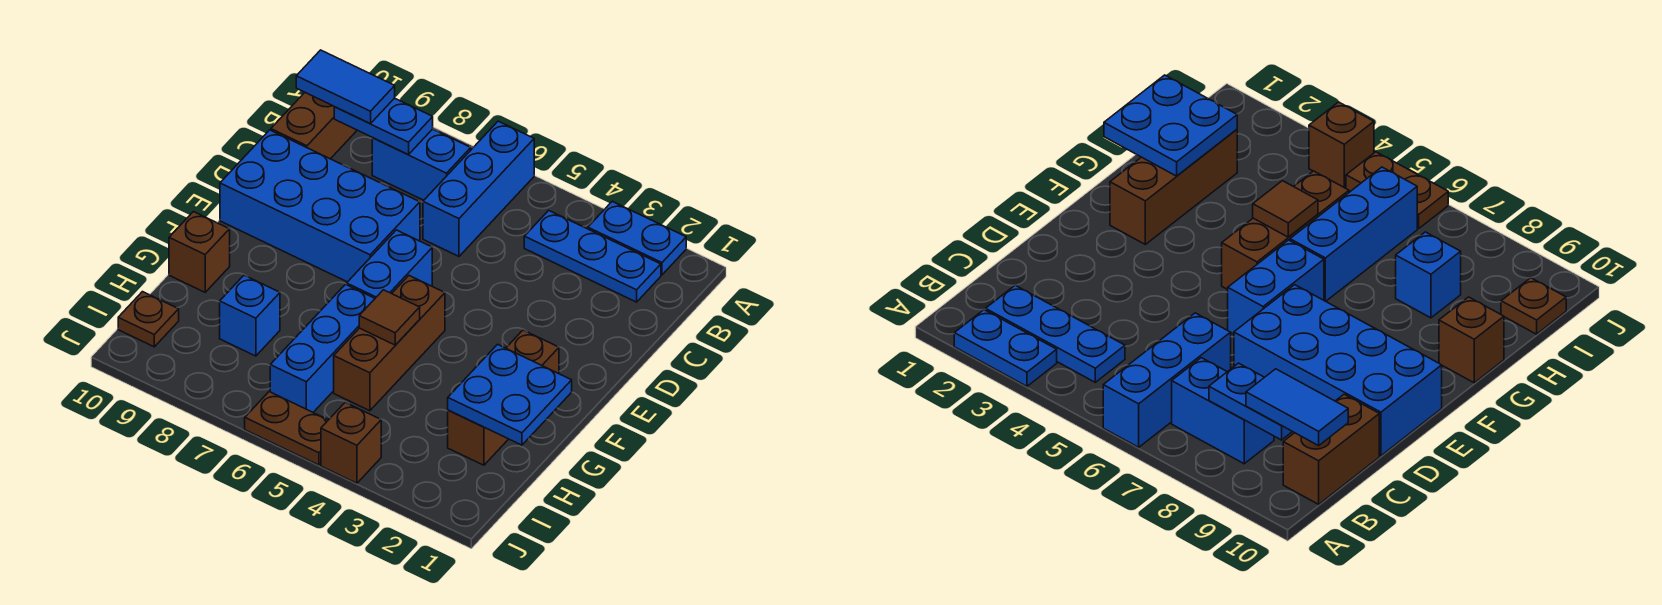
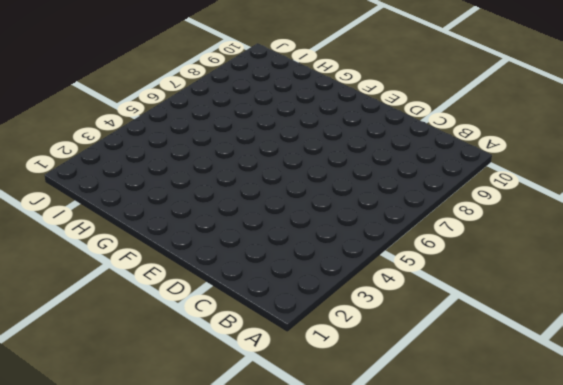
none -> blue plate A2:A3 level 1
none -> blue brick A6:C6 level 1
none -> blue plate B2:B4 level 1

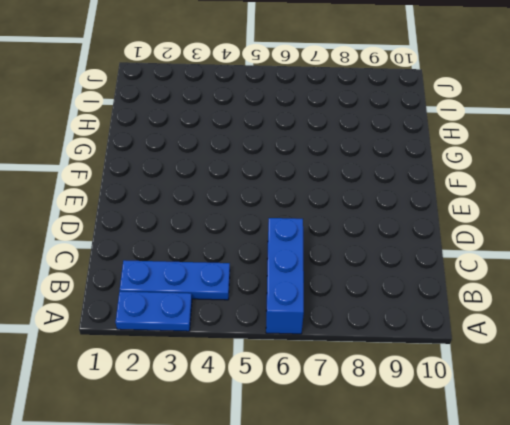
none -> blue brick B7:B8 level 1
none -> brown brick B10:C10 level 1
none -> blue brick D7:E10 level 1

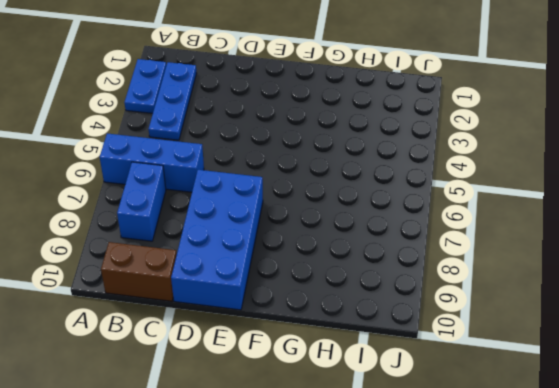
none -> blue brick E6:F6 level 1
none -> brown brick F2:H2 level 1
none -> brown brick F5:H5 level 1

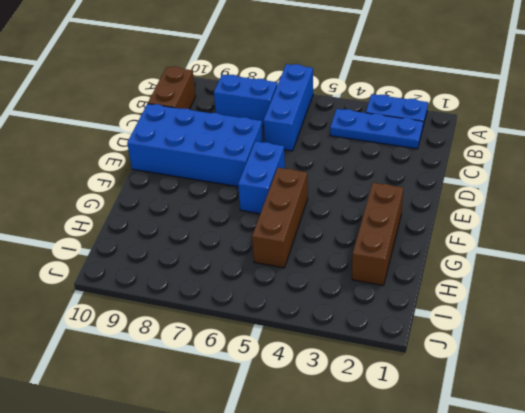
none -> blue brick G6:I6 level 1
none -> brown brick G10 level 1
none -> blue brick H8 level 1

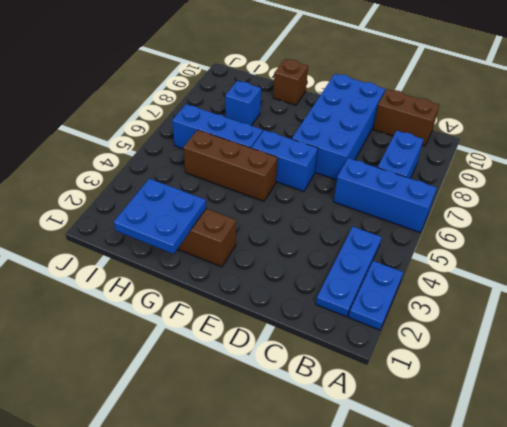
none -> brown plate I10 level 1
none -> brown brick J4 level 1
none -> brown plate J5:J6 level 1

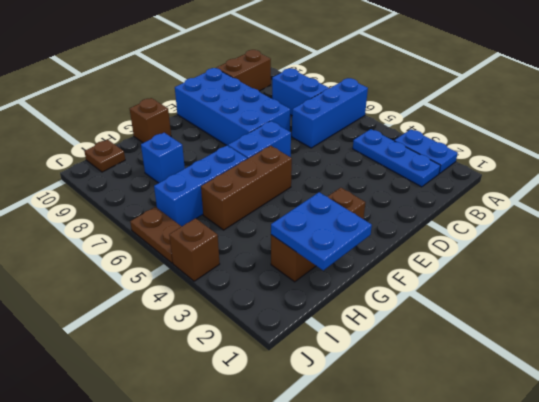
none -> blue plate B8:B9 level 2
none -> brown tile G5 level 2
none -> blue tile B9:B10 level 3

